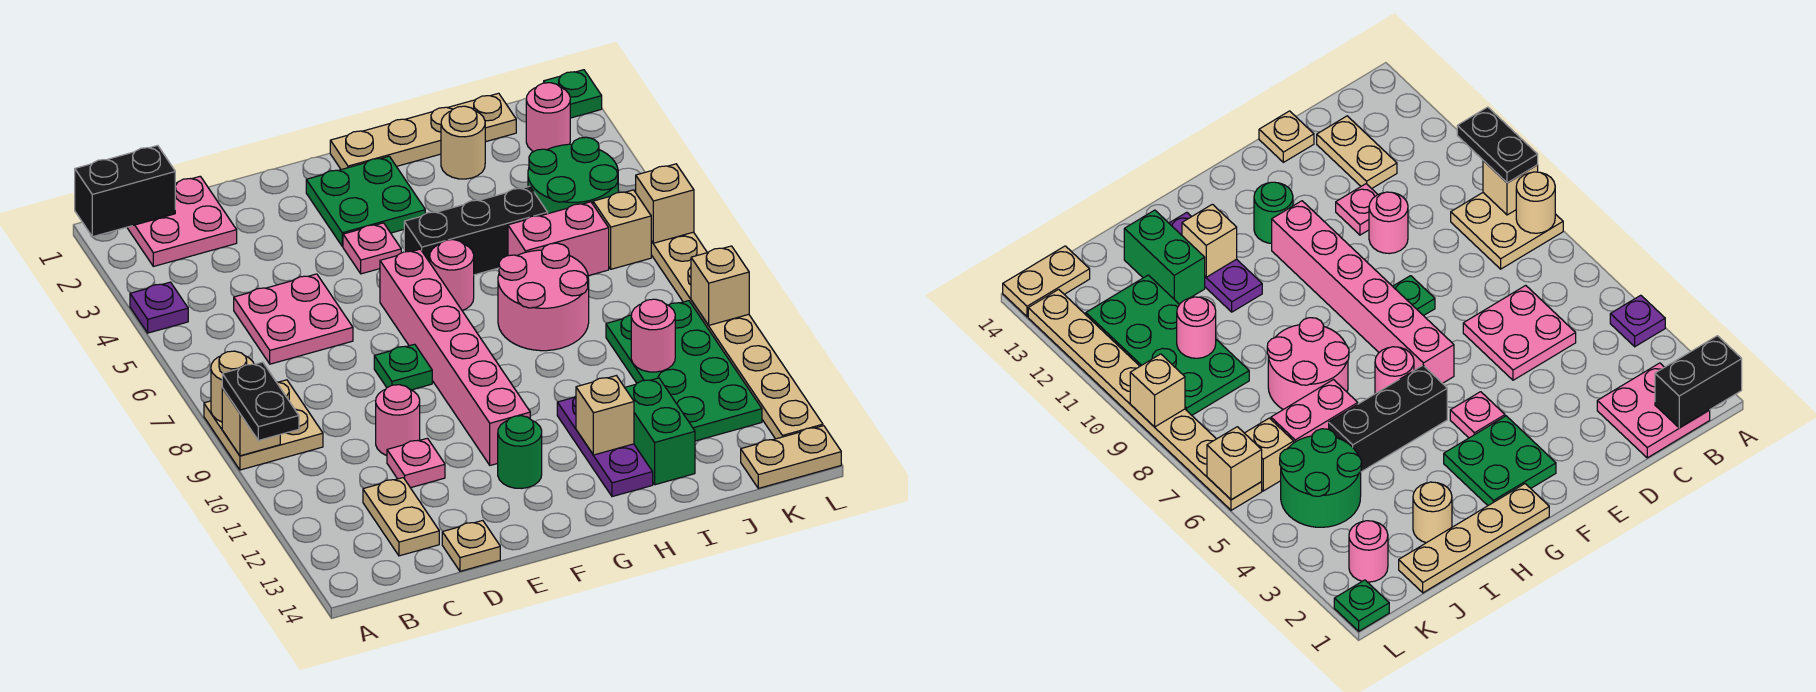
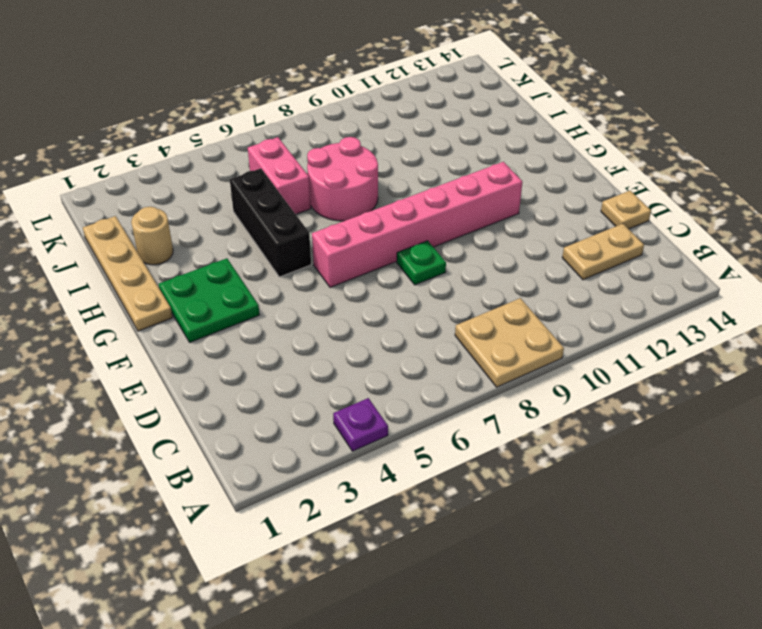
none -> pink plate B1:C2 level 1
none -> pink plate C5:D6 level 1
none -> pink round brick D10 level 1
none -> pink plate D11 level 1

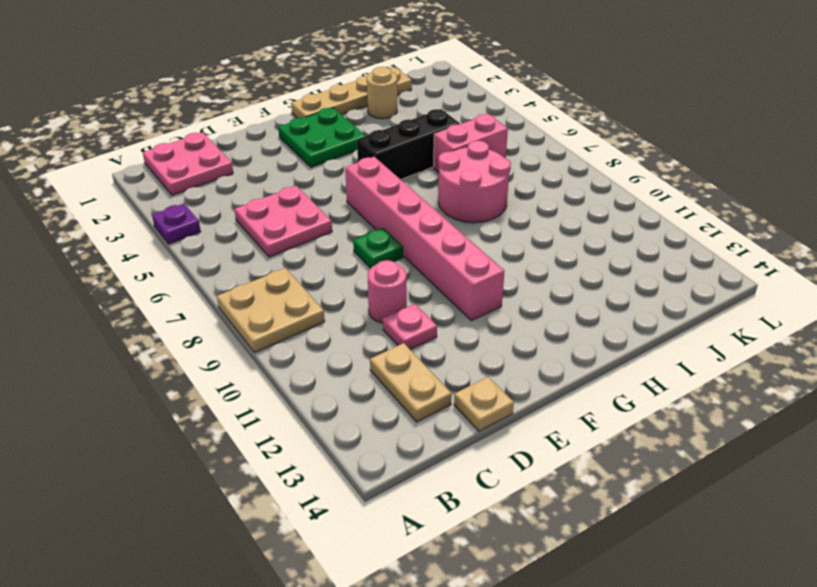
none -> pink plate F4 level 1
none -> green round brick F12 level 1
none -> pink round brick G6 level 1
none -> purple plate H11:H13 level 1

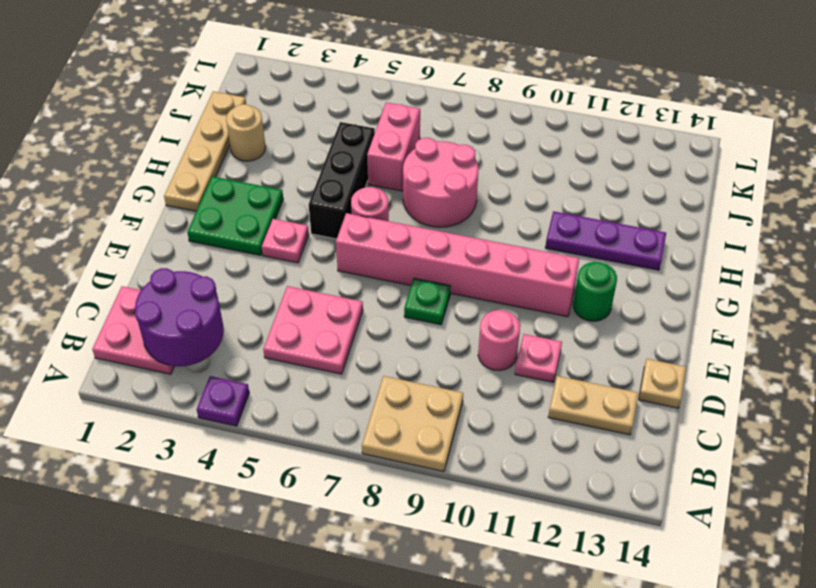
purple round brick B2:C3 level 2 -> none
none -> green brick I12:I13 level 1
none -> green round brick J4:K5 level 1
none -> green plate J9:K12 level 1
none -> pink round brick K2 level 1

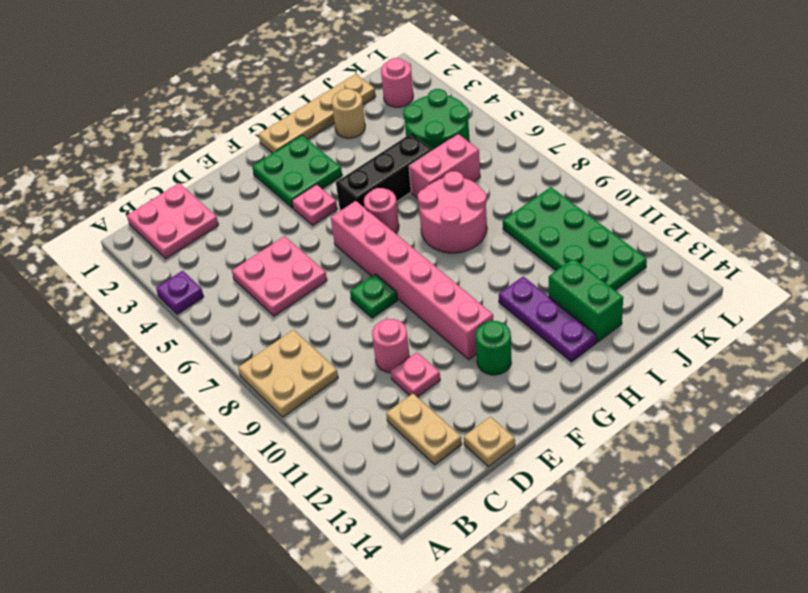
none -> tan brick K6 level 1
none -> tan plate K14:L14 level 1
none -> green plate L1 level 1
none -> tan plate L6:L13 level 1

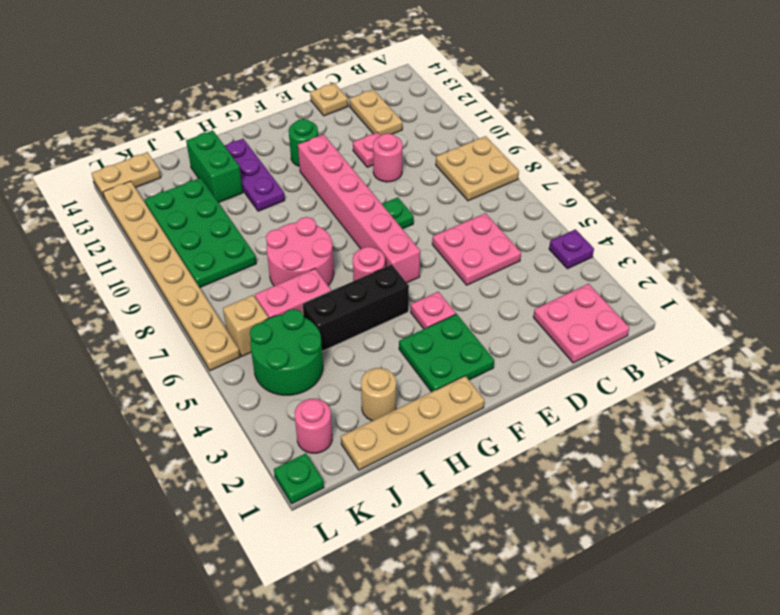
none -> black brick A1:B1 level 2
none -> tan round brick A8 level 2
none -> tan brick A9 level 2
none -> tan brick H12 level 2

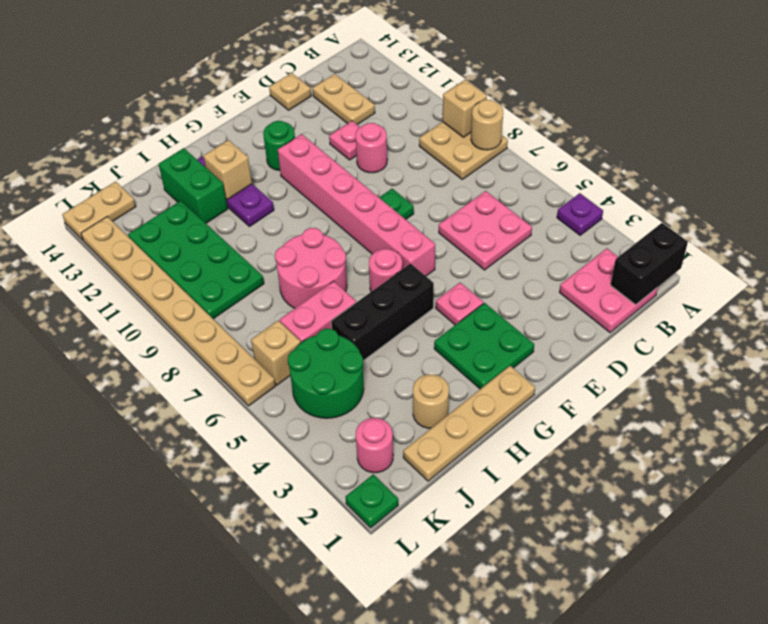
none -> pink round brick J10 level 2
none -> tan brick L6 level 2
none -> tan brick L9 level 2
none -> black plate A9:A10 level 3

